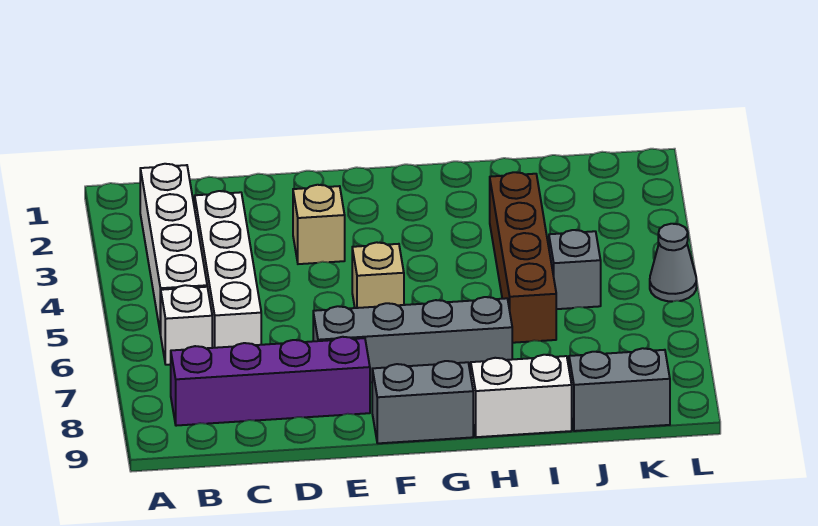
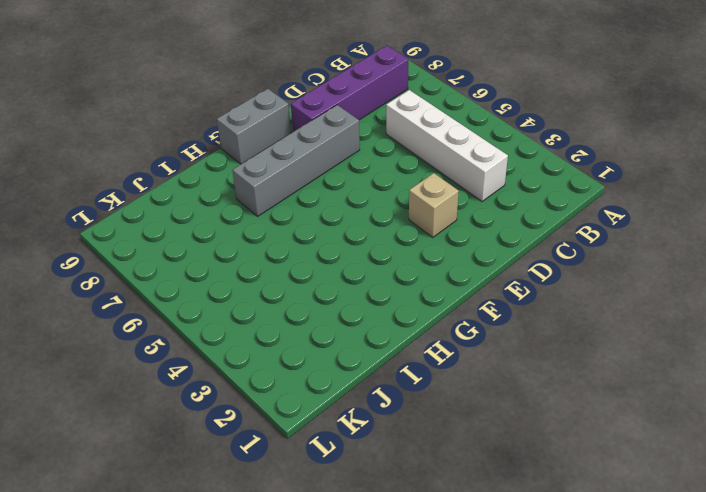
none -> white brick B2:B5 level 1
none -> white brick B6 level 1
none -> tan brick F5 level 1

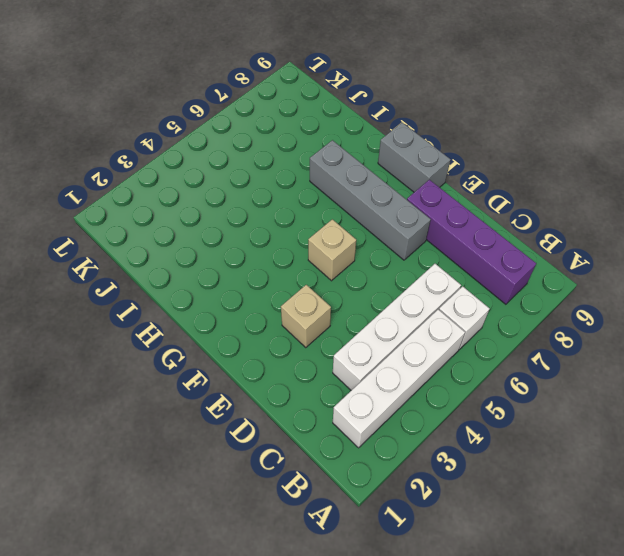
none -> white brick H9:I9 level 1
none -> brown brick I3:I6 level 1
none -> grey brick J5 level 1

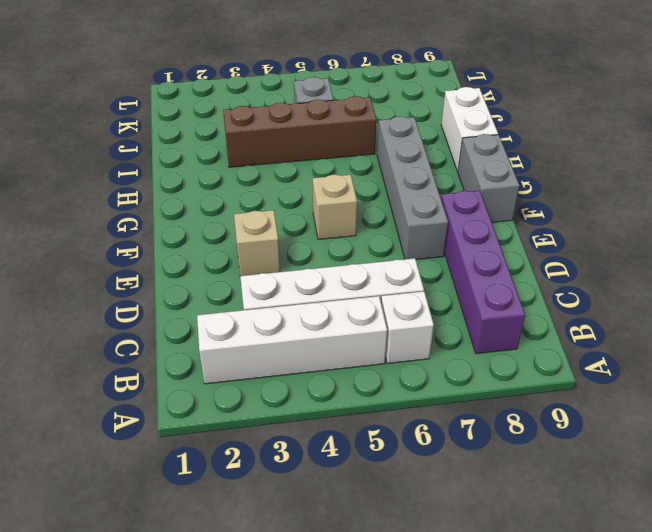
none -> grey brick J9:K9 level 1
none -> grey cone L5 level 1

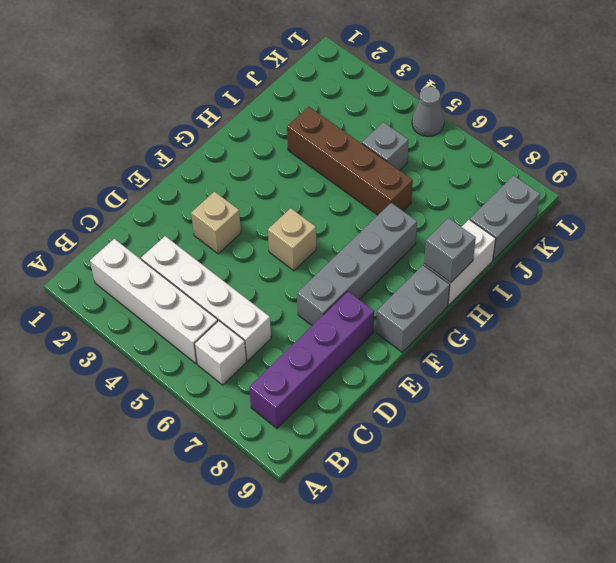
grey brick H9 level 2 -> none

